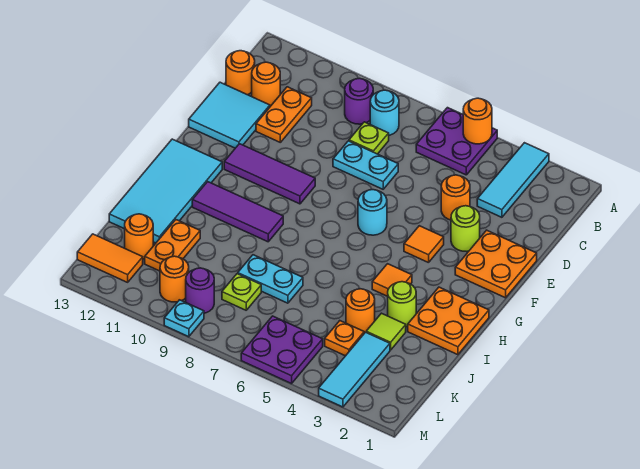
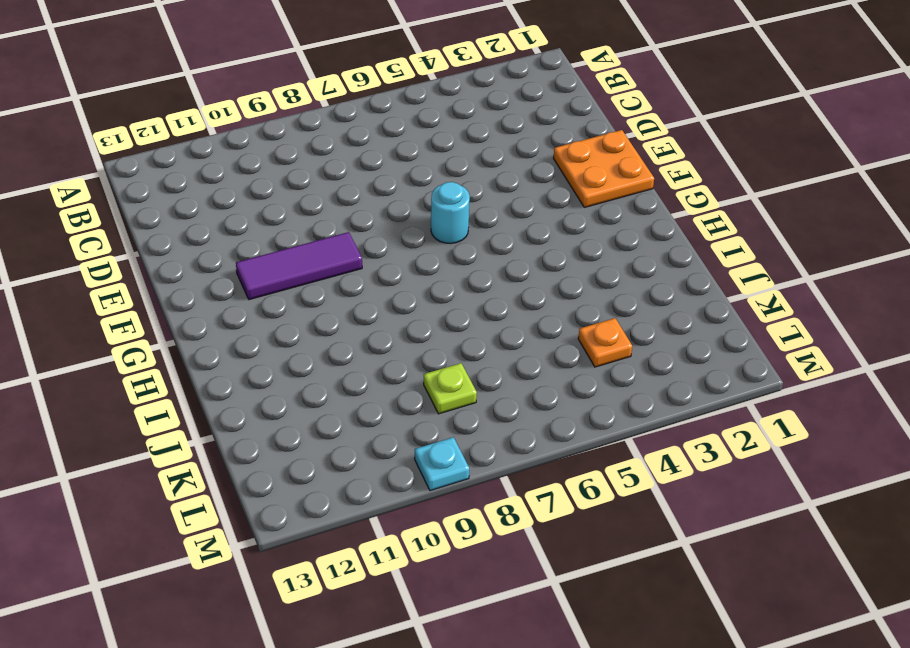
none -> cyan tile A3:C3 level 1
none -> purple plate A5:B6 level 1
none -> cyan round brick B8 level 1
none -> purple round brick B9 level 1

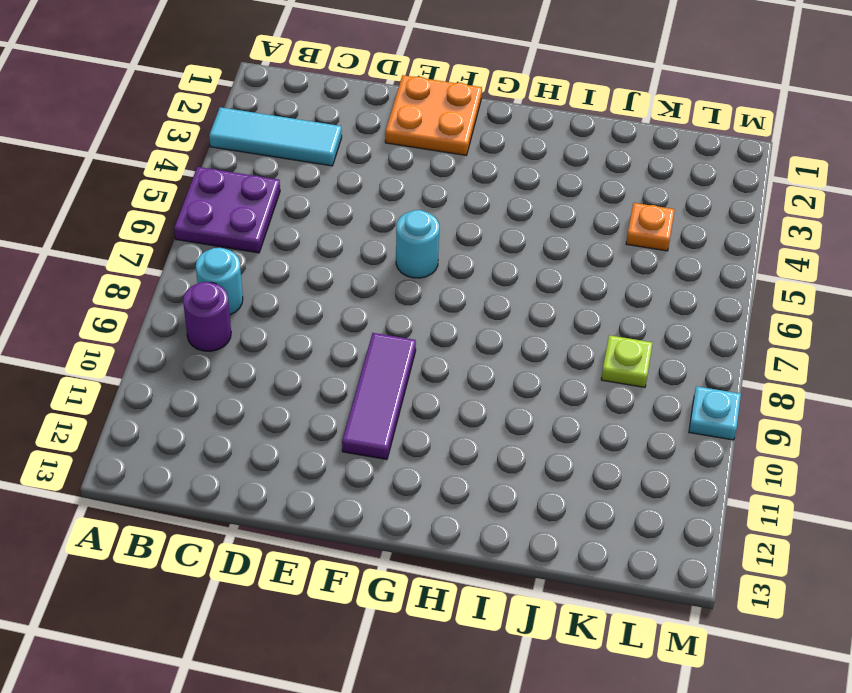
none -> lime plate C8 level 1
none -> orange plate C11:D11 level 1
none -> orange round brick C12 level 1
none -> orange round brick C13 level 1

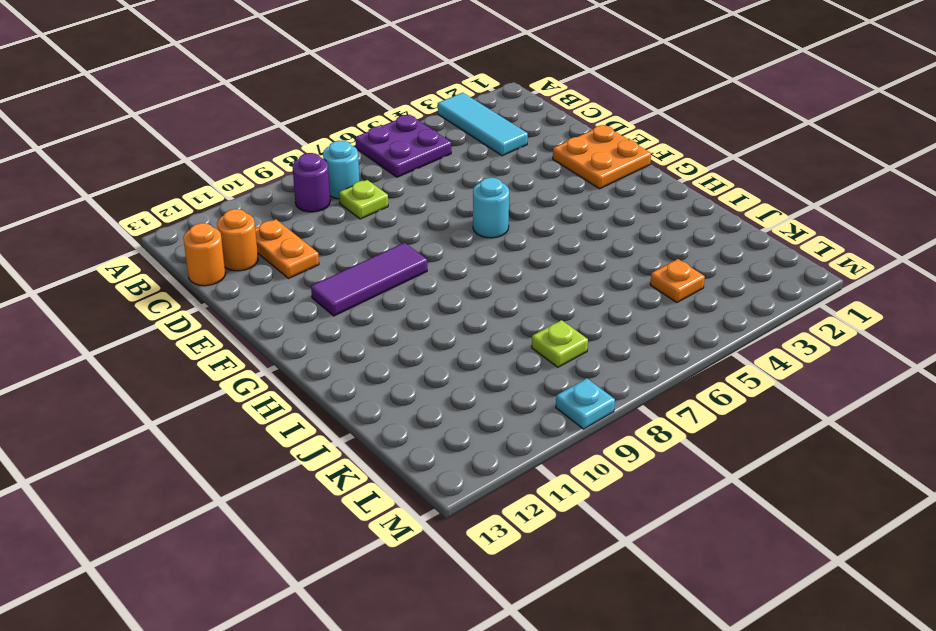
none -> orange round brick D4 level 1
none -> cyan plate D7:D8 level 1
none -> cyan tile D12:E13 level 1
none -> lime round brick E3 level 1

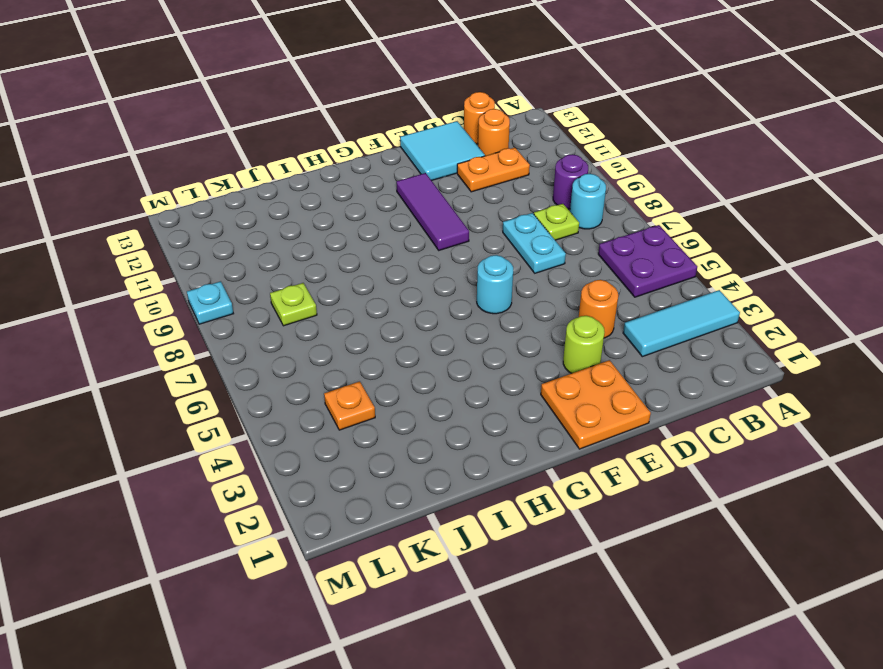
none -> orange tile F4 level 1
none -> cyan tile G12:J13 level 1
none -> orange plate H1:I2 level 1
none -> orange tile H4 level 1

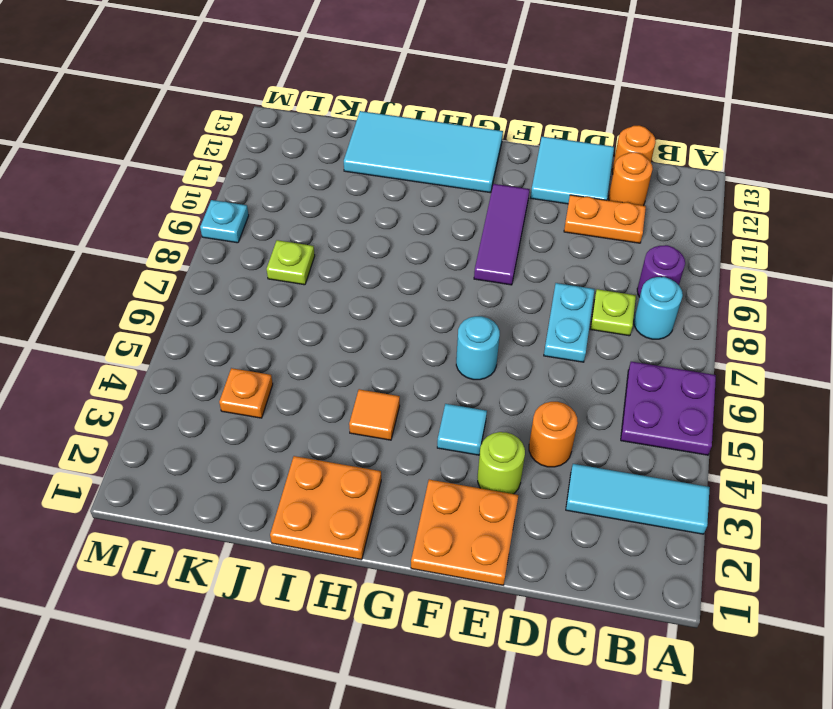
cyan tile F4 level 1 -> orange tile F4 level 1
none -> purple tile H9:H11 level 1
none -> lime round brick I3 level 1
none -> lime tile J3 level 1
none -> orange round brick J4 level 1

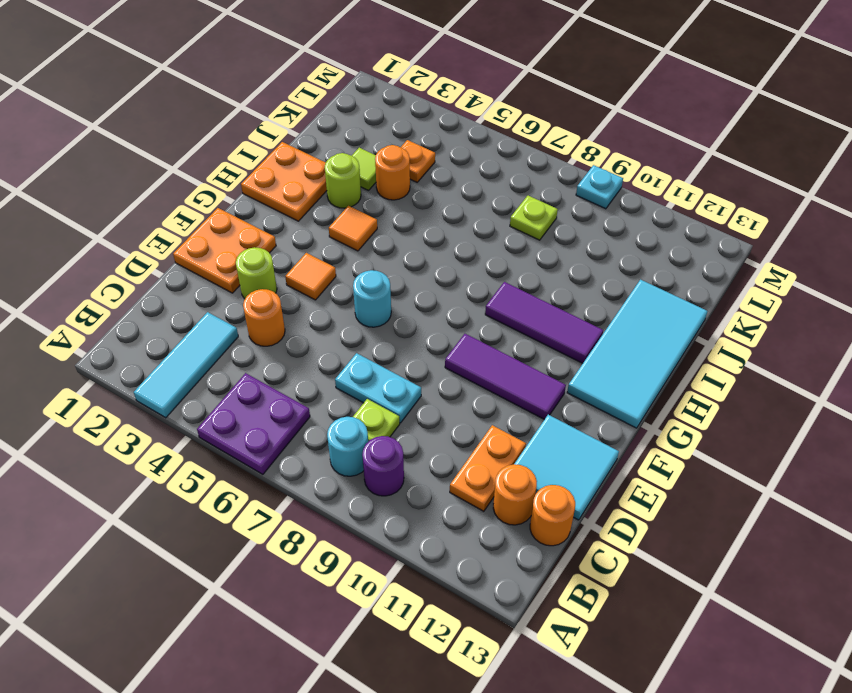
none -> cyan plate J7:J8 level 1
none -> orange plate J11:K11 level 1
none -> cyan tile K3:M3 level 1
none -> orange round brick K12 level 1

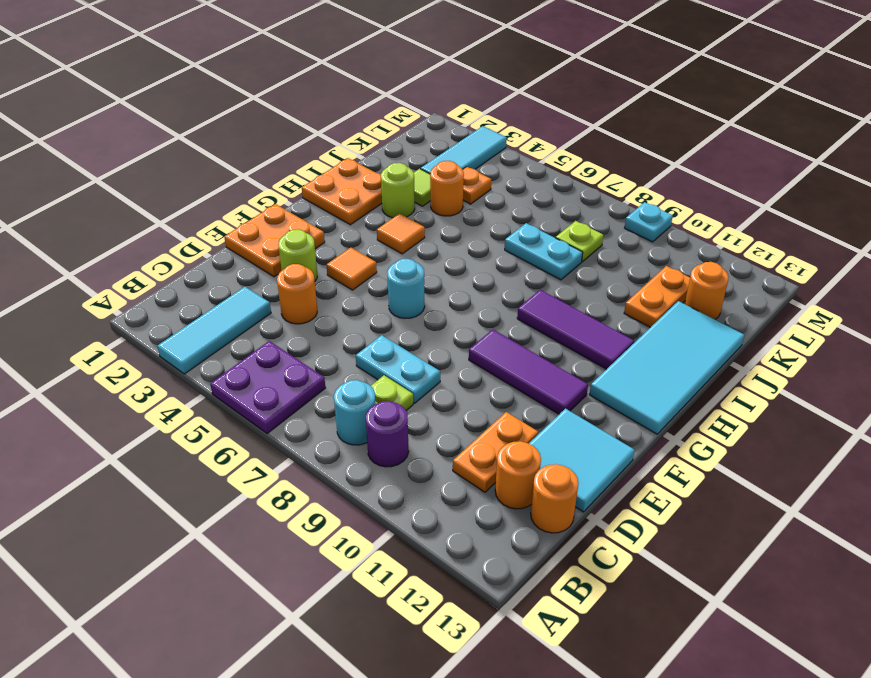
none -> purple plate L5:M6 level 1
none -> purple round brick L9 level 1
none -> orange round brick L10 level 1
none -> orange tile L12:L13 level 1

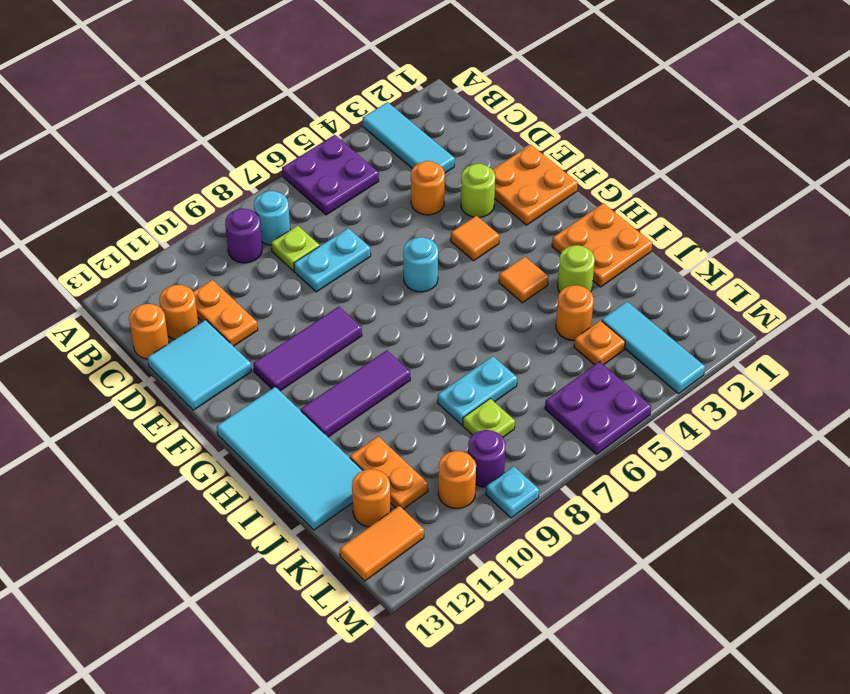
none -> lime tile J3 level 1
none -> orange round brick A5 level 2

